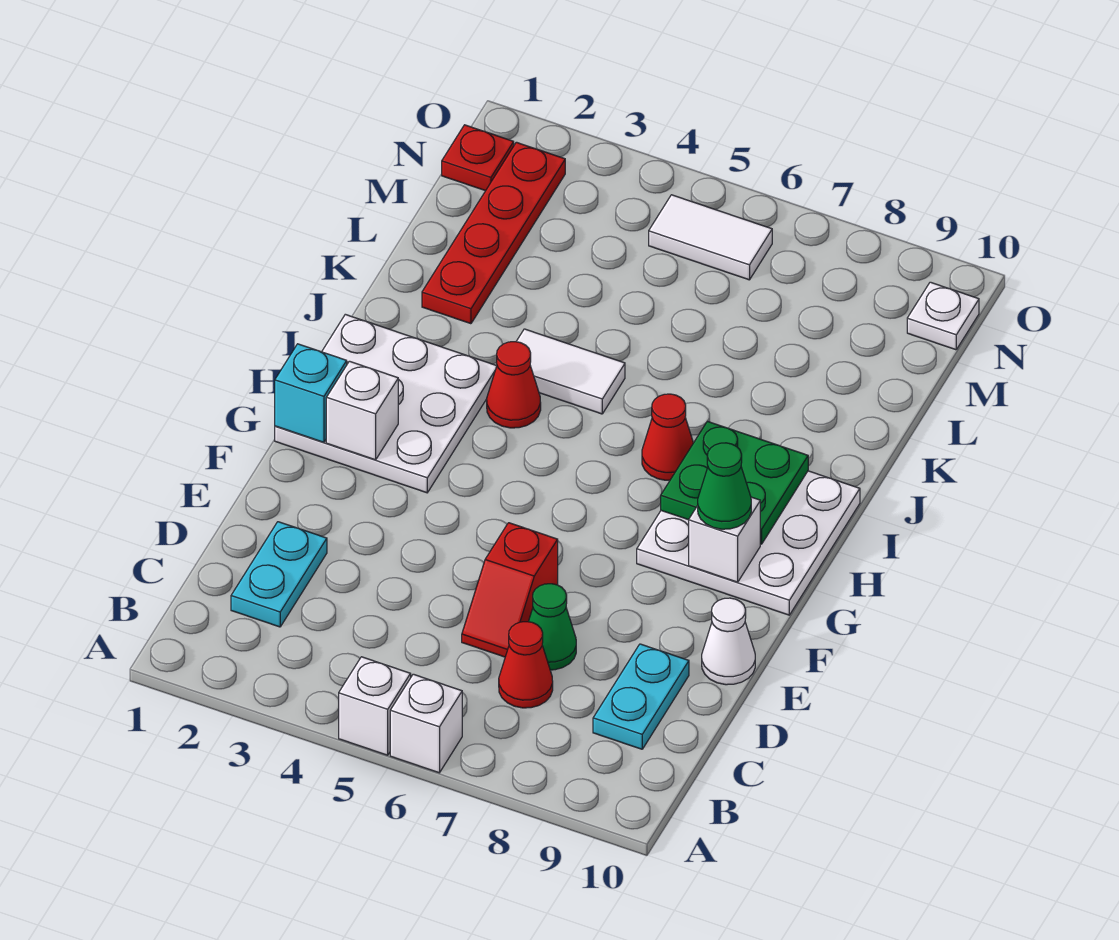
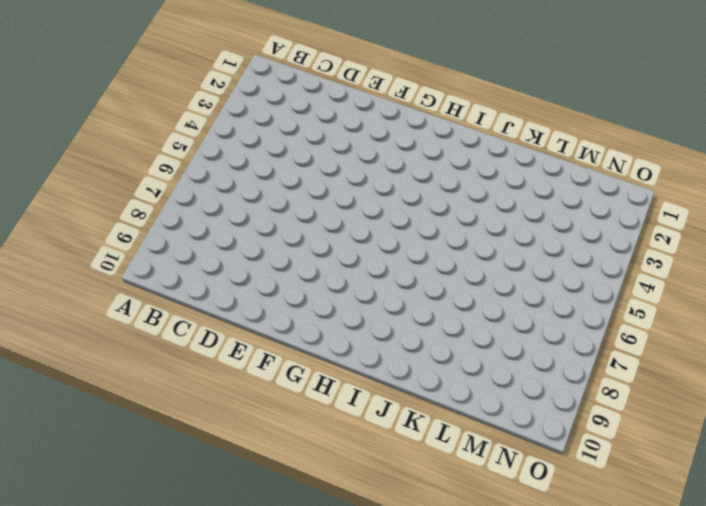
none -> white brick A5 level 1
none -> white brick A6 level 1
none -> cyan plate C2:D2 level 1

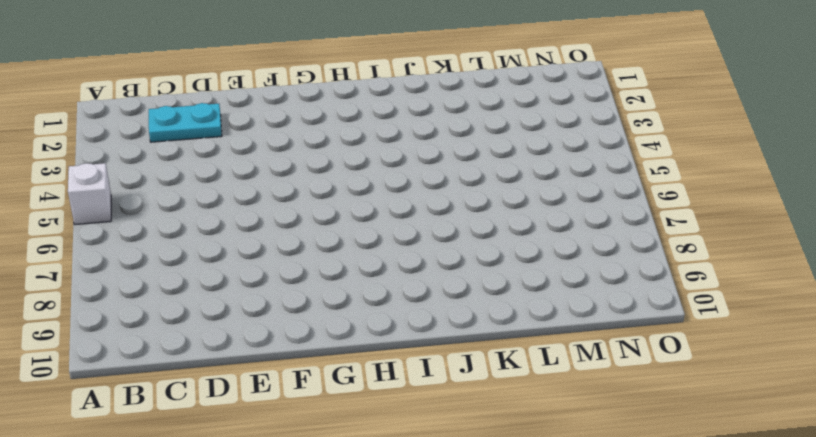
none -> white brick A6 level 1
none -> red cone C7 level 1
none -> cyan plate C9:D9 level 1

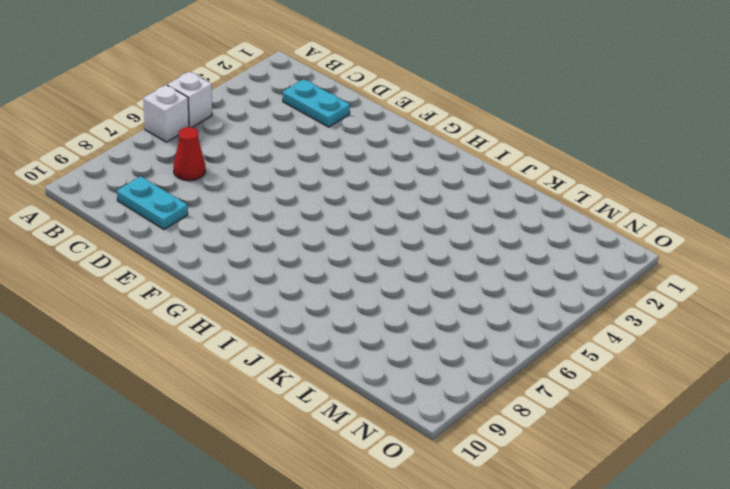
none -> red slope D6:E6 level 1 top E
none -> green cone D7 level 1
none -> white cone E10 level 1

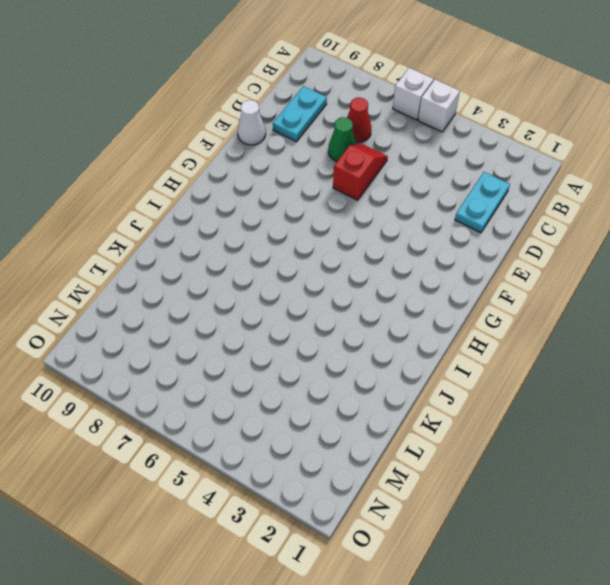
none -> white plate G1:I3 level 1
none -> white plate G8:I10 level 1
none -> red cone I4 level 1

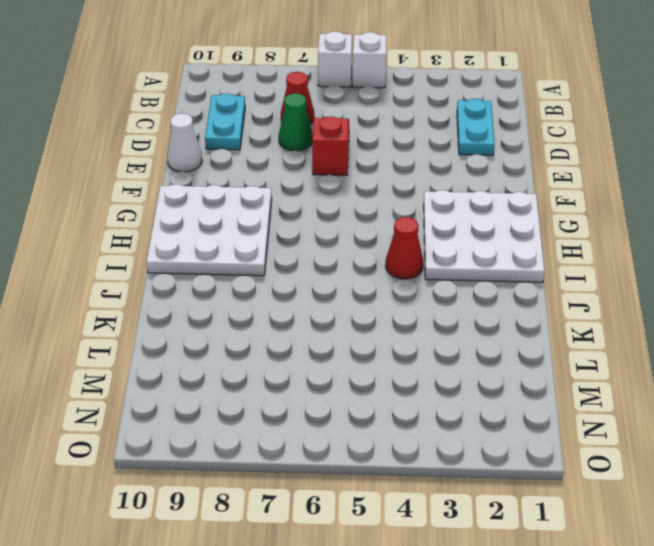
none -> red cone I7 level 1
none -> white tile J4:J5 level 1
none -> red plate K2:N2 level 1

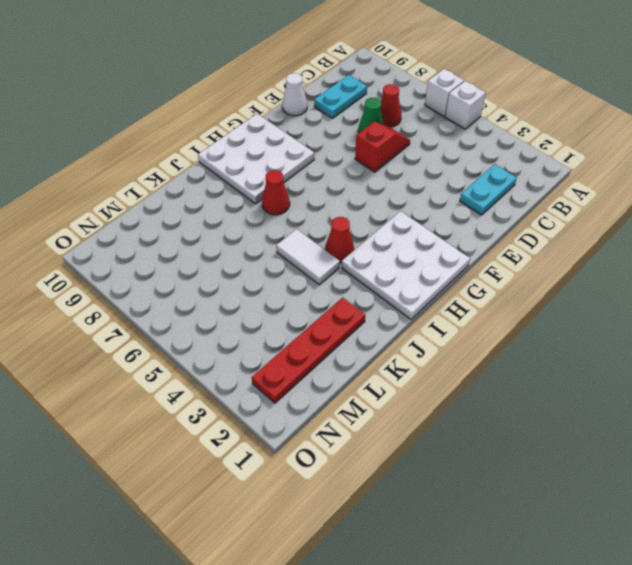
none -> red plate N1 level 1
none -> white tile N5:N6 level 1
none -> white plate N10 level 1

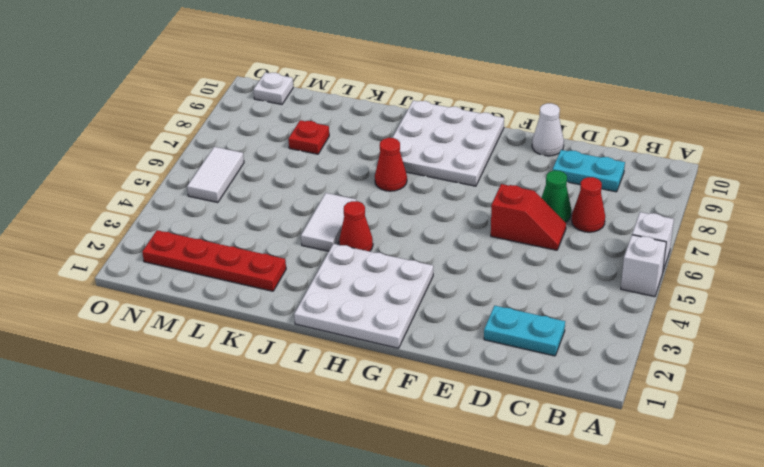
red plate L8 level 1 -> red plate N1 level 1
none -> cyan brick G1 level 2
none -> white brick G2 level 2
none -> white brick G9 level 2

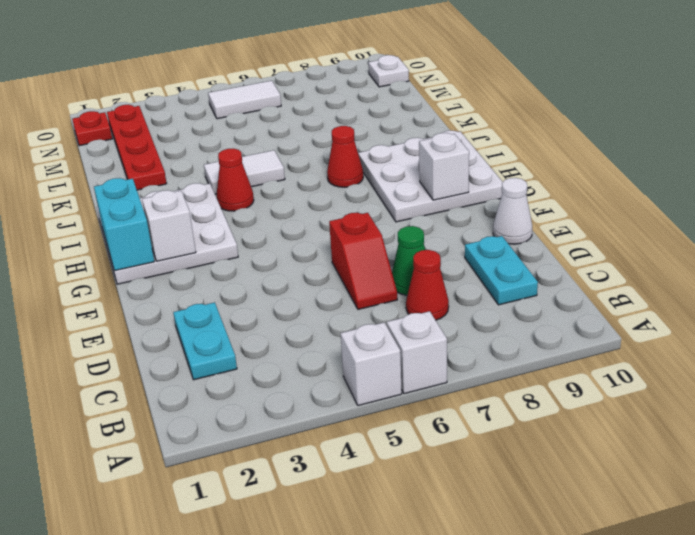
cyan brick G1:H1 level 2 -> cyan brick G1 level 2
none -> green plate H8:I9 level 2
none -> green cone G9 level 3

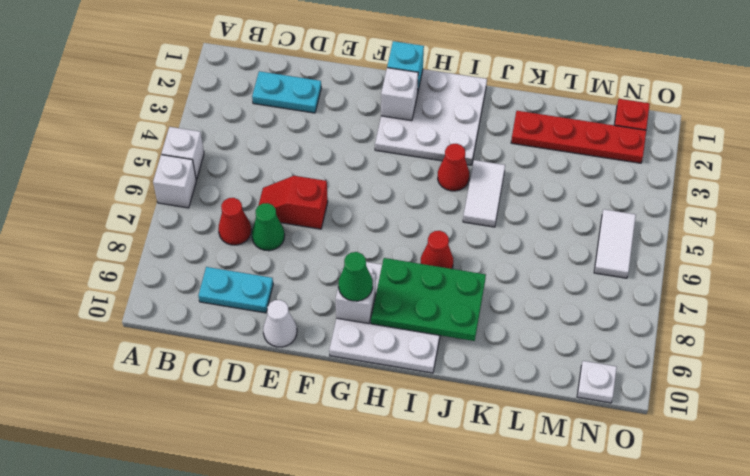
green plate H8:J9 level 2 -> green plate H8:I9 level 2

